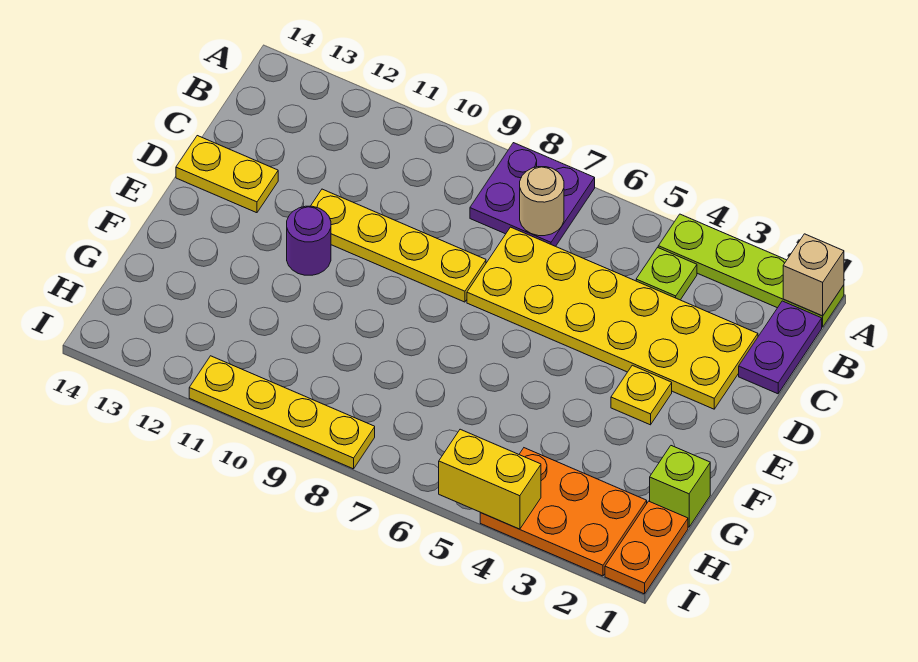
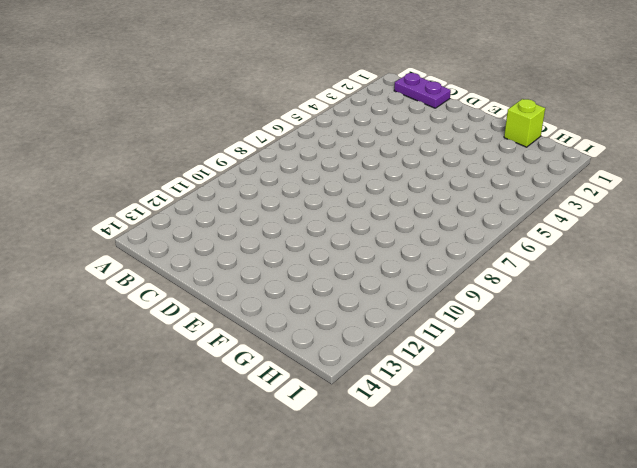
none -> lime plate A1:A4 level 1
none -> purple plate A7:B8 level 1
none -> lime plate B4 level 1

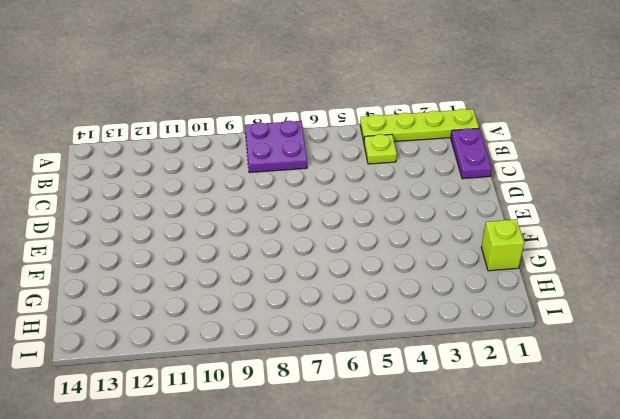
none -> yellow plate C2:D7 level 1
none -> yellow plate D8:D11 level 1
none -> yellow plate D13:D14 level 1

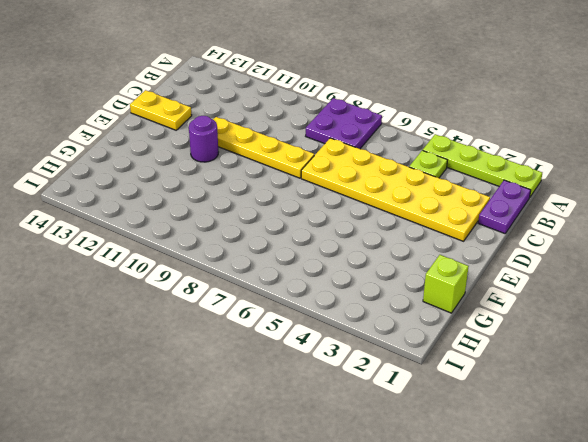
none -> yellow plate E3 level 1
none -> orange plate H1:I1 level 1
none -> orange plate H2:I4 level 1

